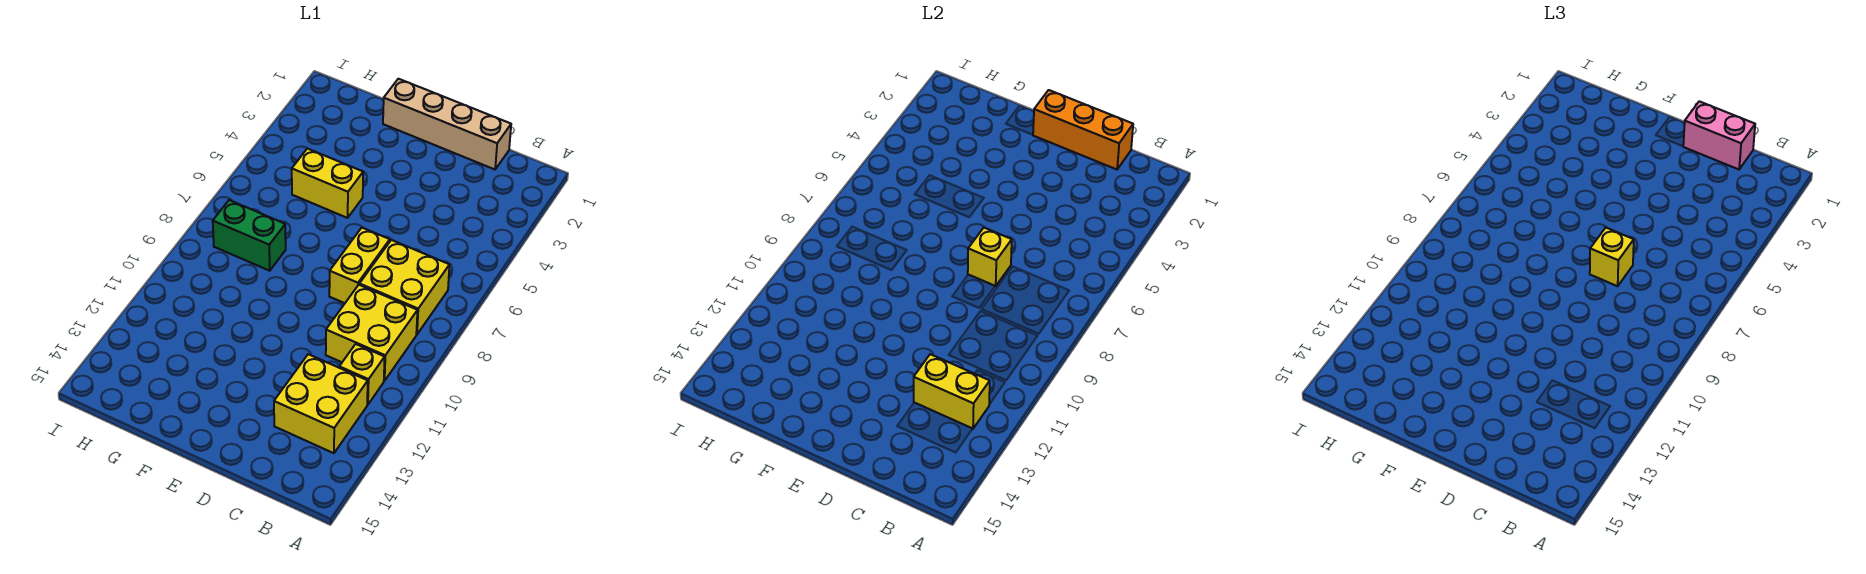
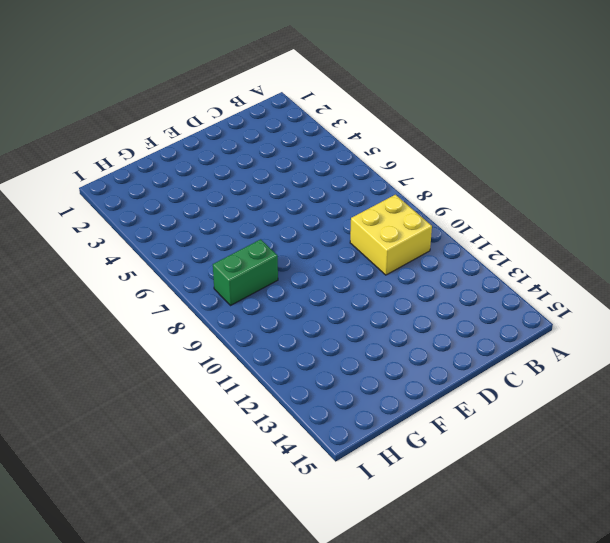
none -> yellow brick B7:C8 level 1
none -> yellow brick B11 level 1
none -> yellow brick B12:C13 level 1

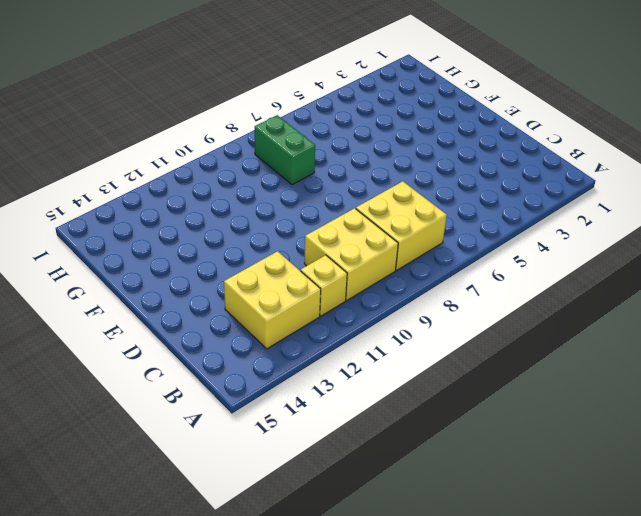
none -> tan brick C1:F1 level 1
none -> yellow brick D7:D8 level 1
none -> yellow brick F5:G5 level 1

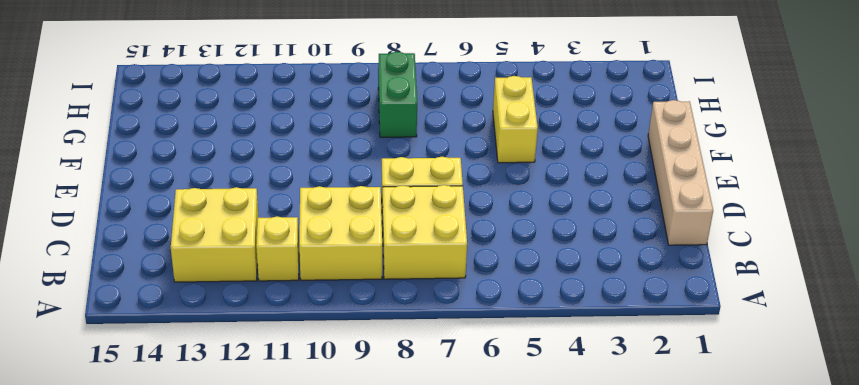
none -> yellow brick B12:C12 level 2
none -> orange brick C1:E1 level 2
none -> yellow brick D7 level 2

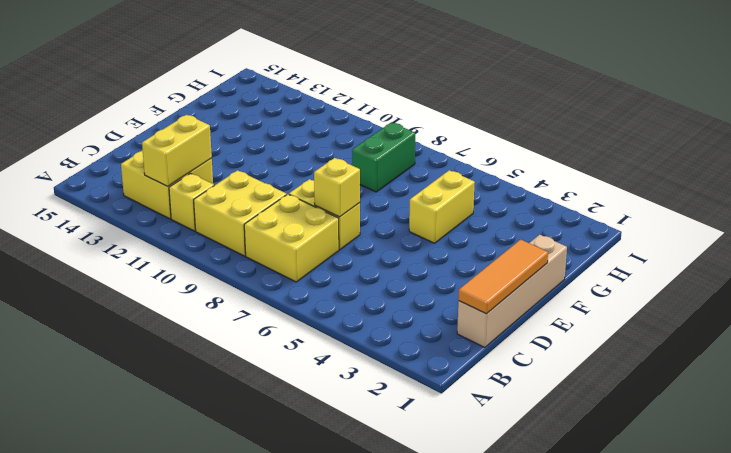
orange tile C1:E1 level 2 -> orange brick C1:E1 level 2
none -> pink brick C1:D1 level 3
none -> yellow brick D7 level 3

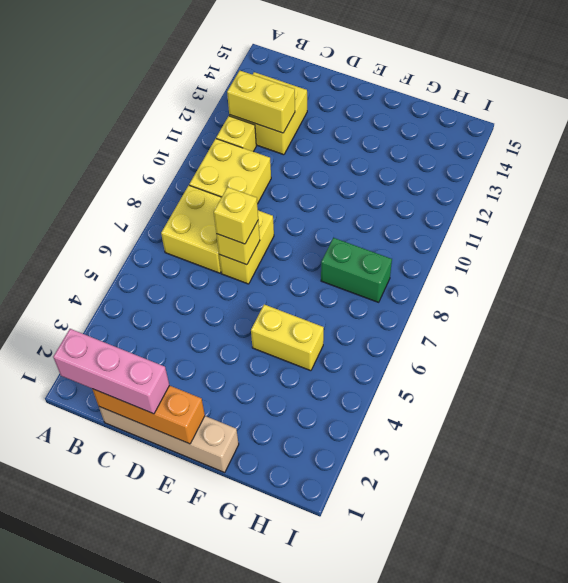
pink brick B1:D1 level 3 -> pink brick C1:D1 level 3

